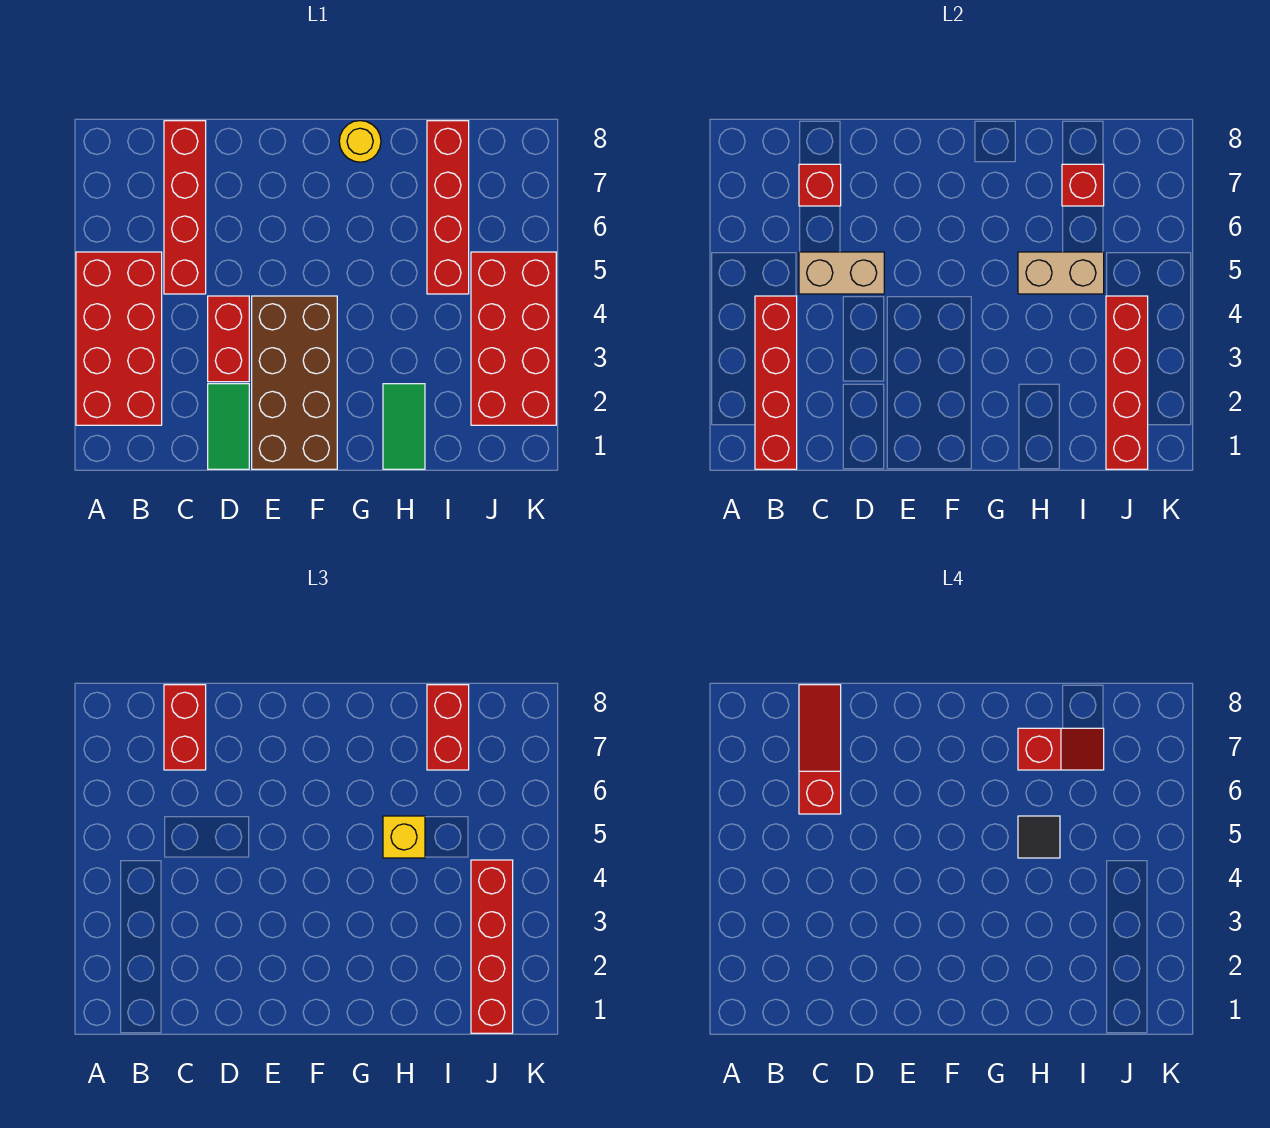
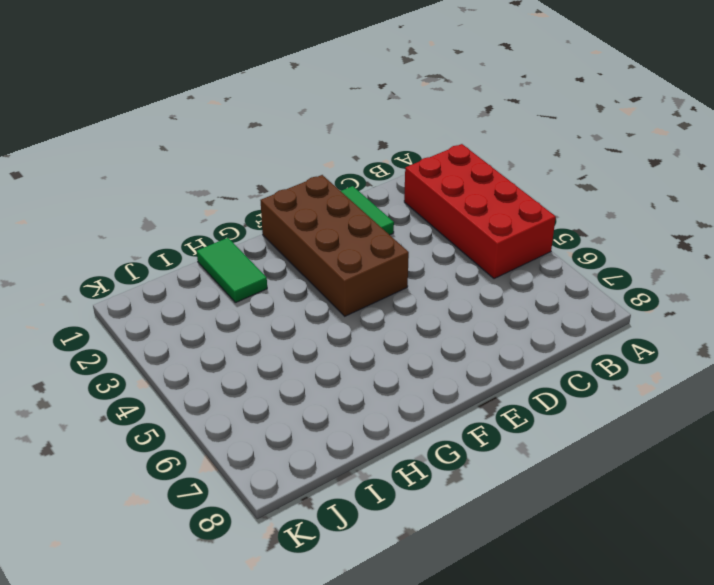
none -> red brick C5:C8 level 1
none -> red brick D3:D4 level 1
none -> yellow round brick G8 level 1

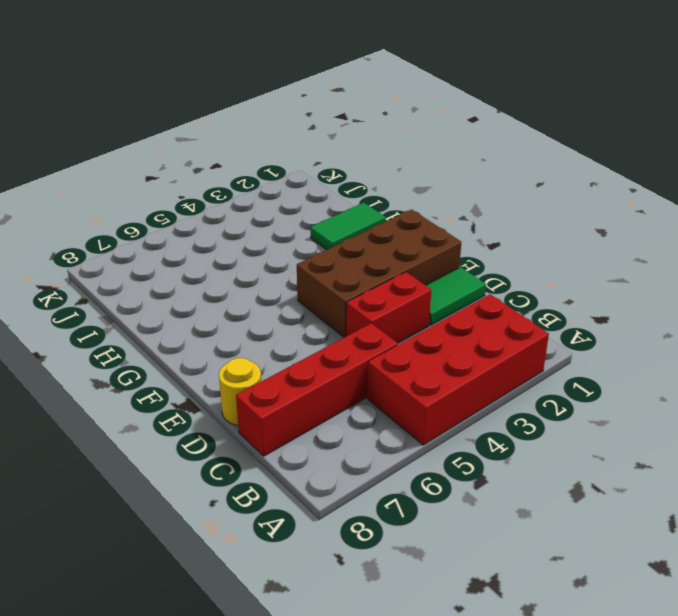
yellow round brick D8 level 1 -> yellow round brick G8 level 1
none -> red brick I5:I8 level 1
none -> red brick J2:K5 level 1
none -> red brick B1:B4 level 2

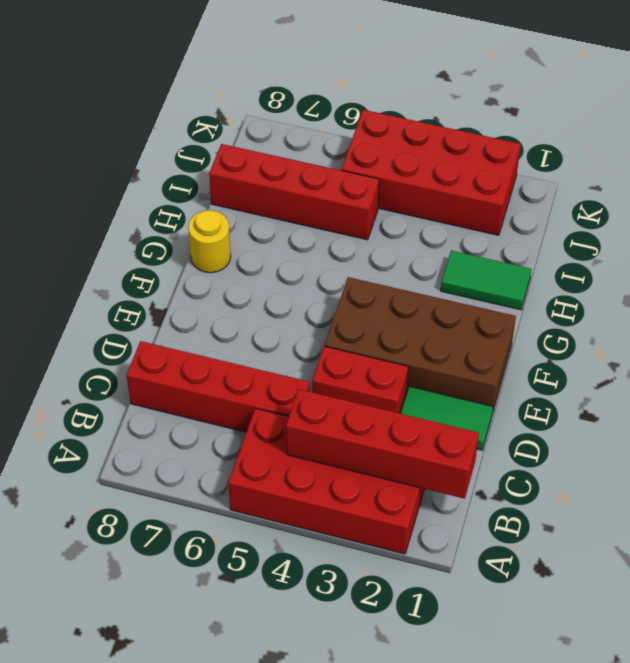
none -> tan brick C5:D5 level 2
none -> red brick C7 level 2
none -> tan brick H5:I5 level 2

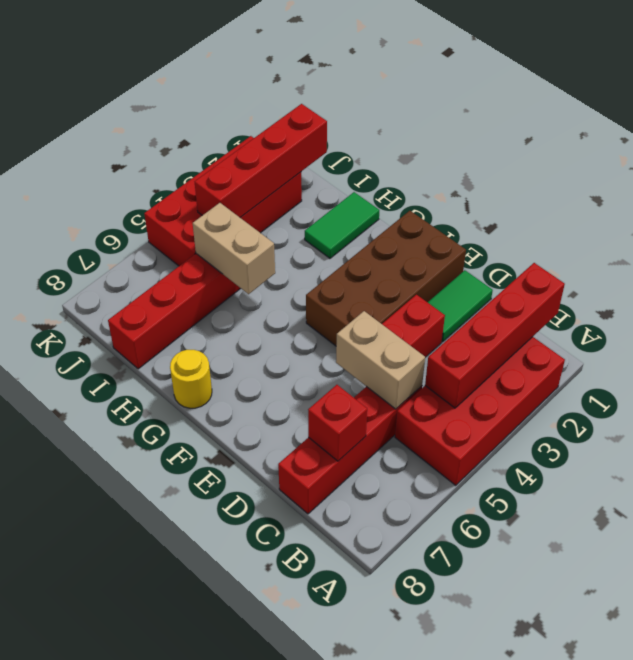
none -> red brick I7 level 2
none -> red brick C7:C8 level 3
none -> yellow brick H5 level 3

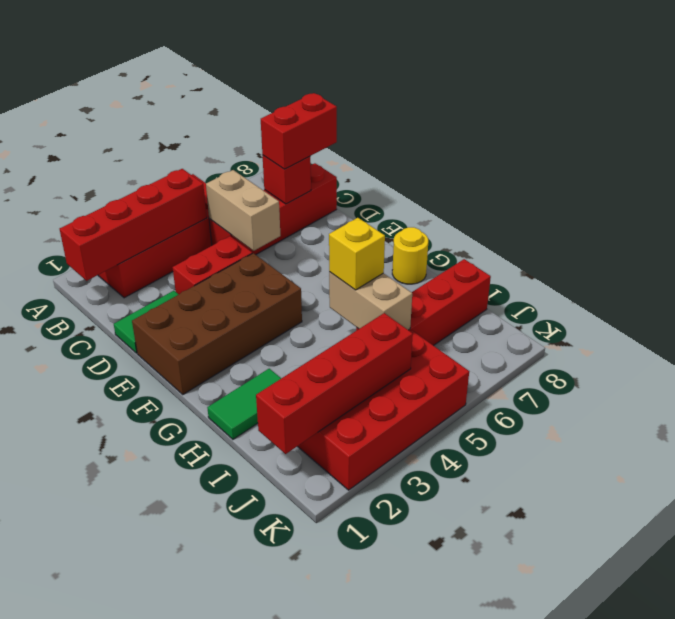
none -> red brick I7 level 2
none -> red brick I7:I8 level 3
none -> red brick J1:J4 level 3

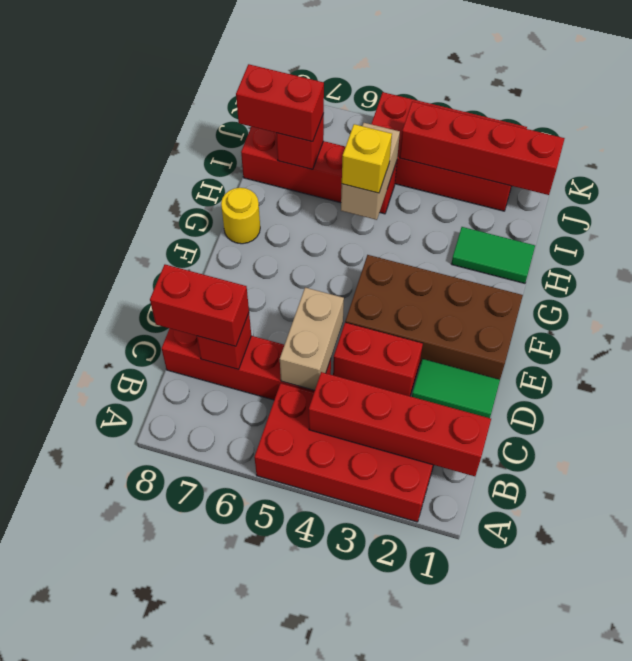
none -> red brick J1:J4 level 3
none -> red slope C6:C8 level 4 top 6
none -> black tile H5 level 4

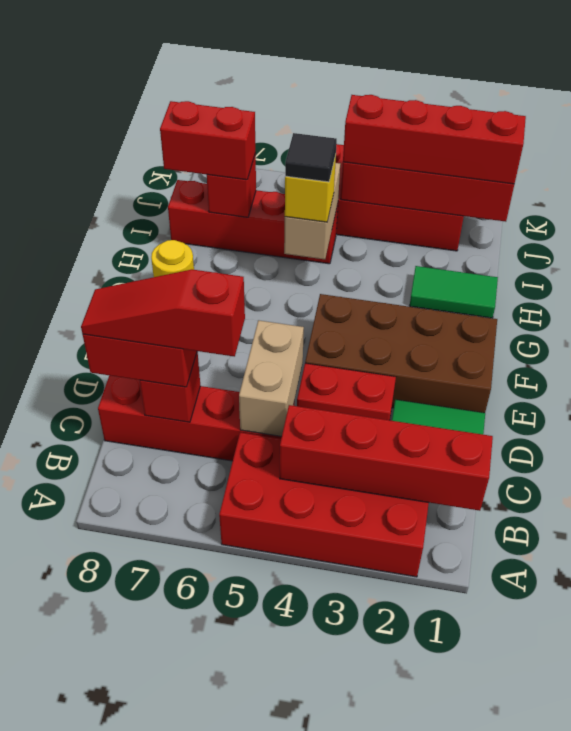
none -> red slope H7:I7 level 4 top H

